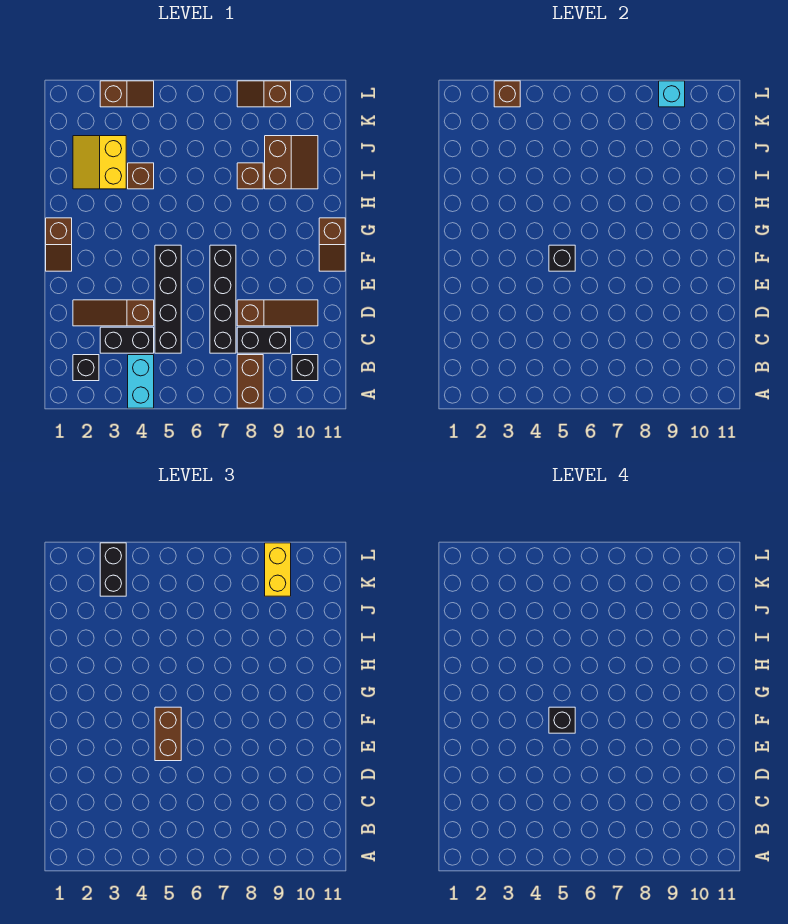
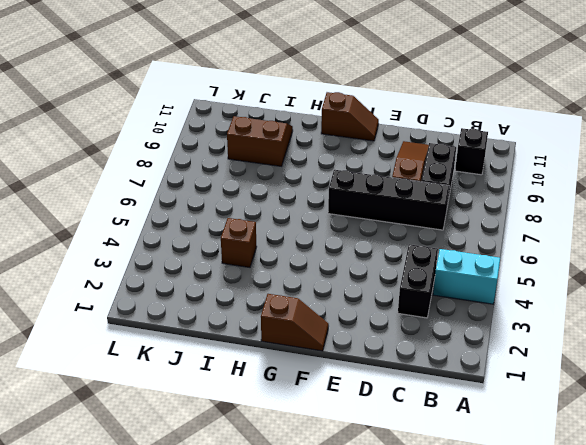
none -> brown brick A8:B8 level 1
none -> black brick B2 level 1
none -> black brick C5:F5 level 1

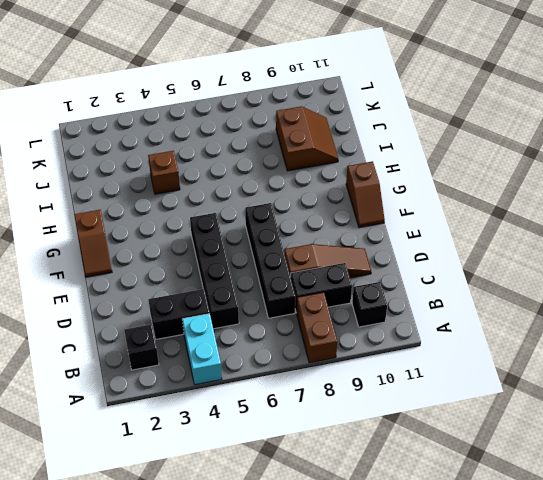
none -> brown slope D2:D4 level 1 top 4
none -> yellow slope I2:J3 level 1 top 3
none -> brown brick I8 level 1

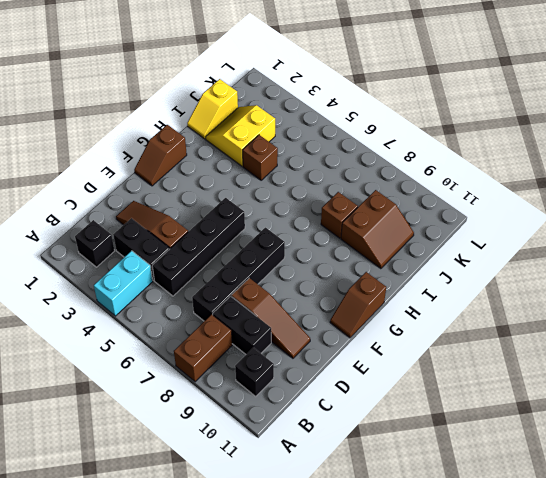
yellow slope I1:J1 level 1 top J -> none
none -> brown slope L3:L4 level 1 top 3
none -> brown slope L8:L9 level 1 top 9
none -> black brick F5 level 2

